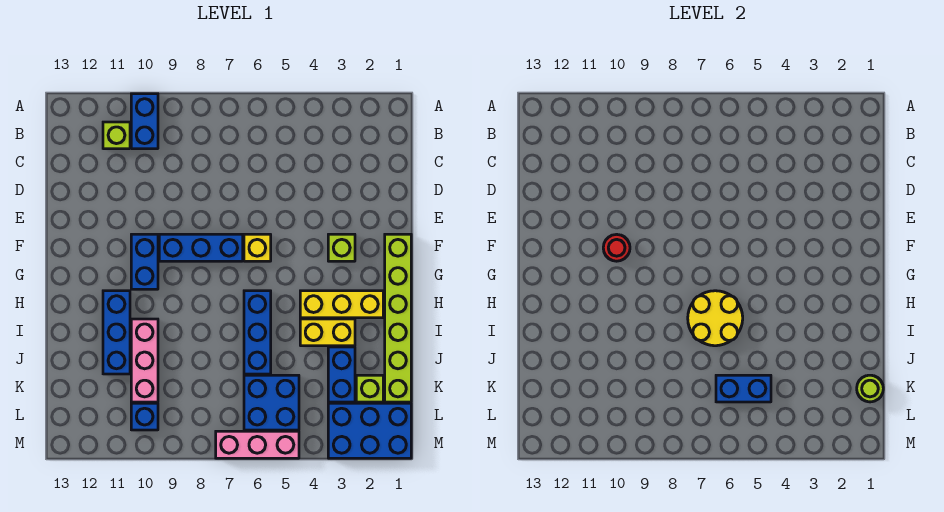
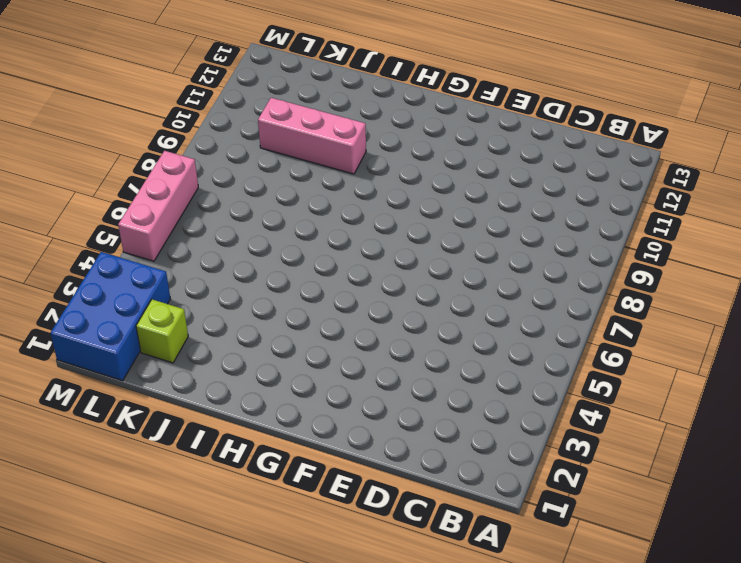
none -> blue brick A10:B10 level 1
none -> lime brick B11 level 1
none -> lime brick F1:K1 level 1

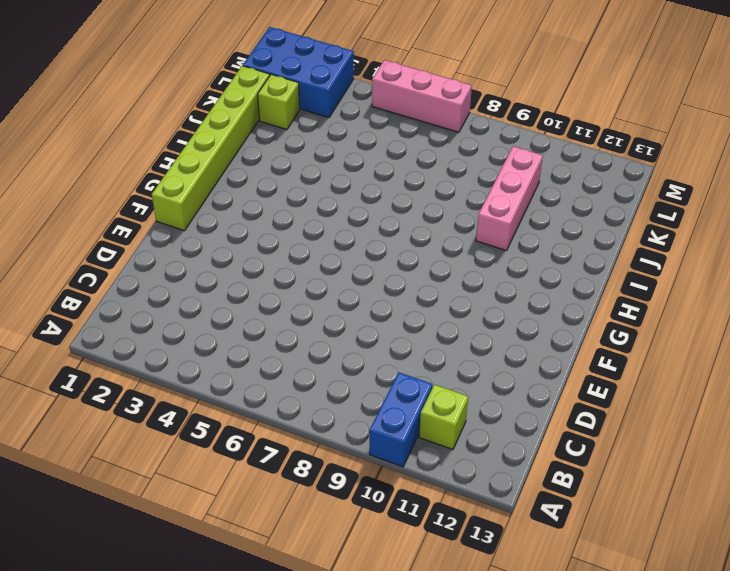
none -> lime brick F3 level 1
none -> yellow brick F6 level 1
none -> blue brick F7:F9 level 1

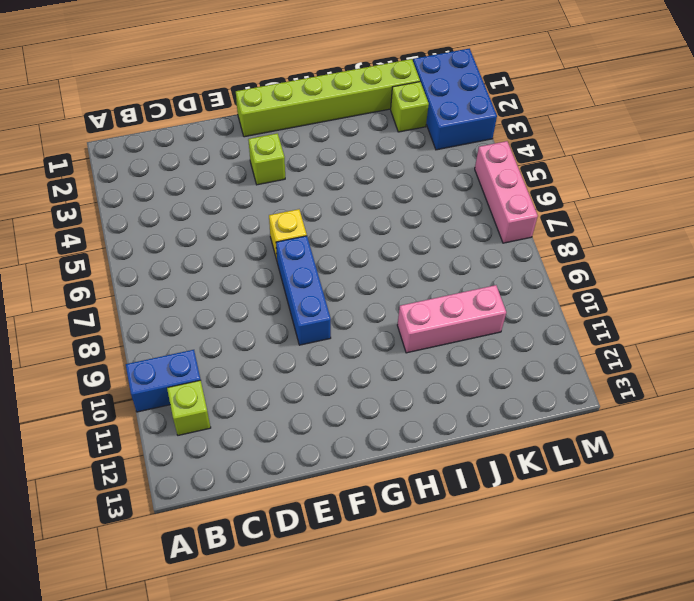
none -> blue brick F10:G10 level 1
none -> yellow brick H2:H4 level 1
none -> blue brick H6:J6 level 1

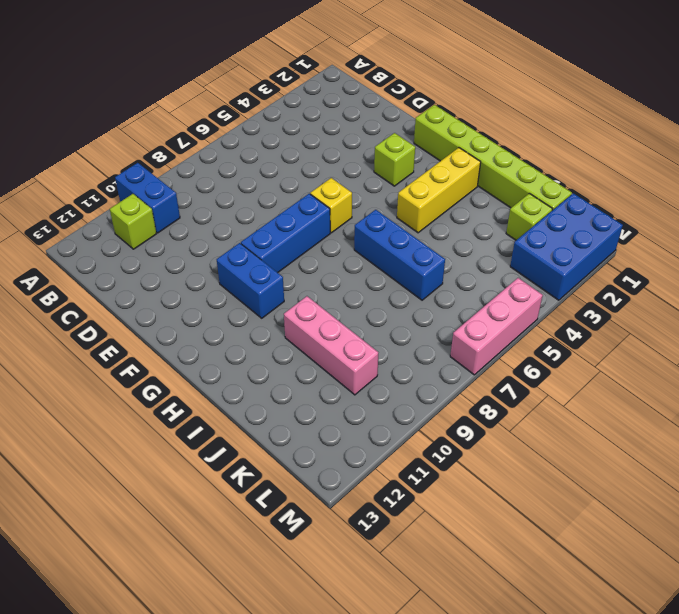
none -> blue brick H11:J11 level 1
none -> yellow brick I3:I4 level 1
none -> blue brick J3:K3 level 1

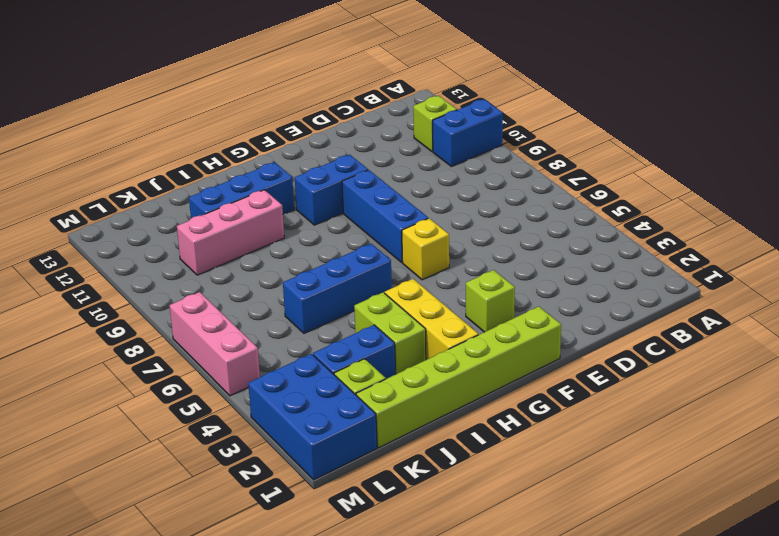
lime brick I3:I4 level 1 -> yellow brick I3:I4 level 1
none -> blue brick K5:L6 level 1
none -> blue brick L10 level 1
none -> red round brick F10 level 2

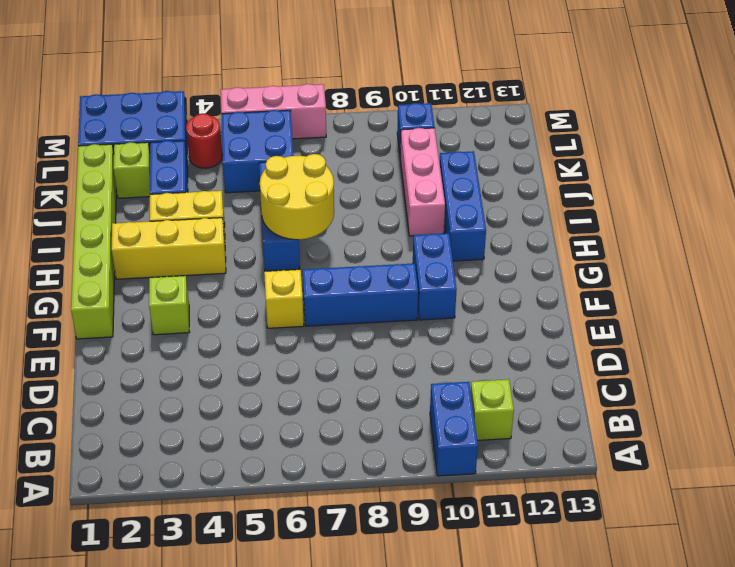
red round brick L4 level 1 -> red round brick F10 level 2
none -> lime round brick K1 level 2
none -> blue brick K5:K6 level 2

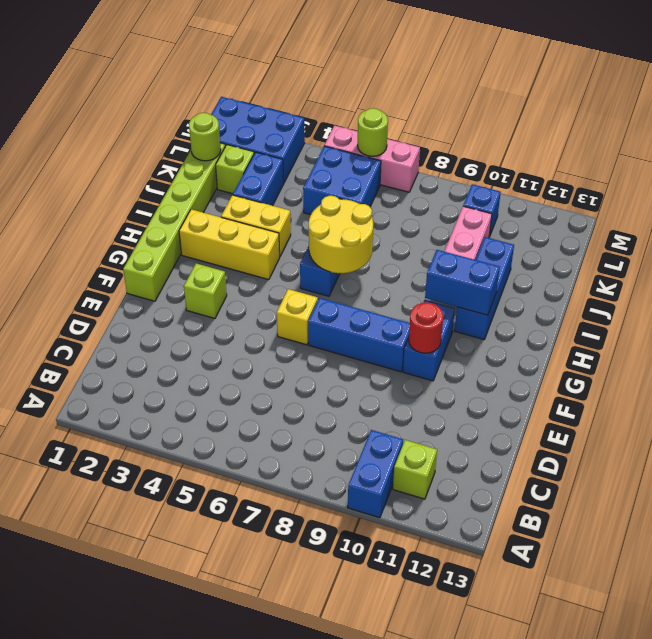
blue brick H10:H11 level 2 -> blue brick K5:K6 level 2
lime round brick M6 level 2 -> none

